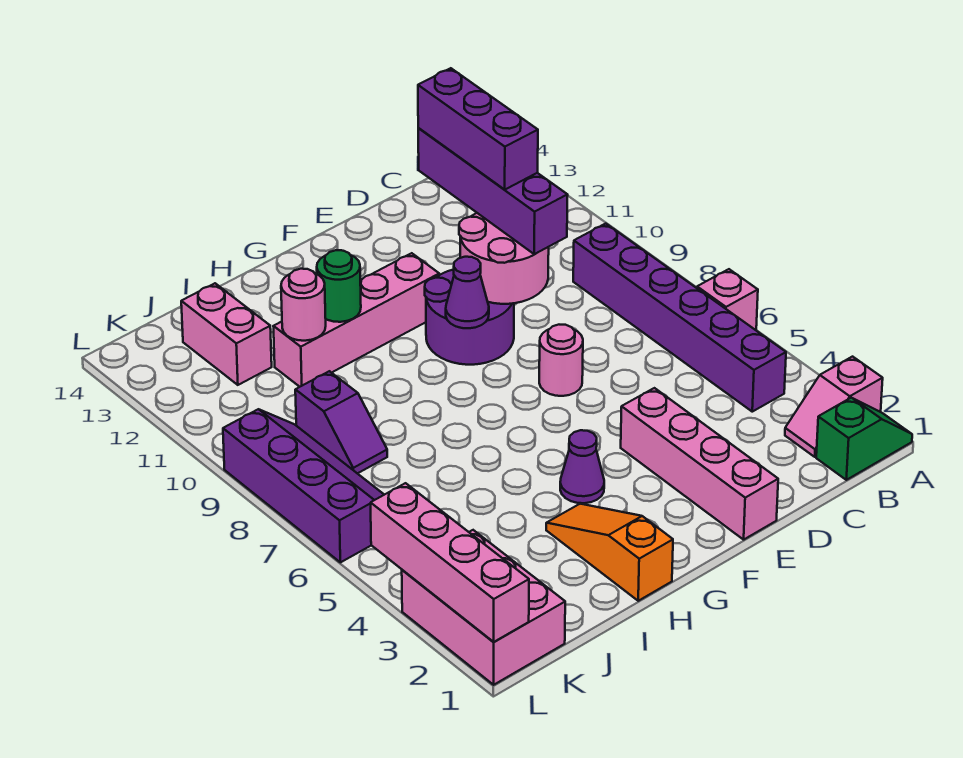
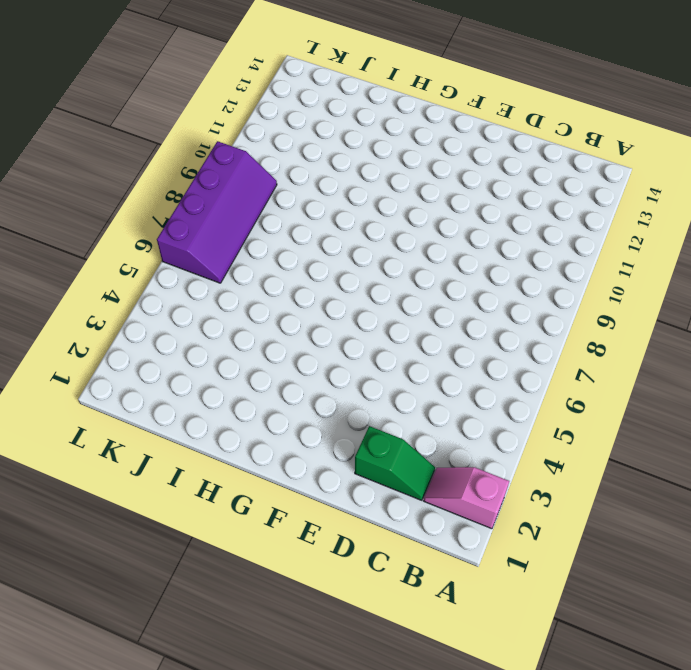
green slope C2:D2 level 1 top D -> green slope A1:B1 level 1 top B
none -> pink brick A6 level 1
none -> purple brick B4:B9 level 1
none -> pink brick E1:E4 level 1

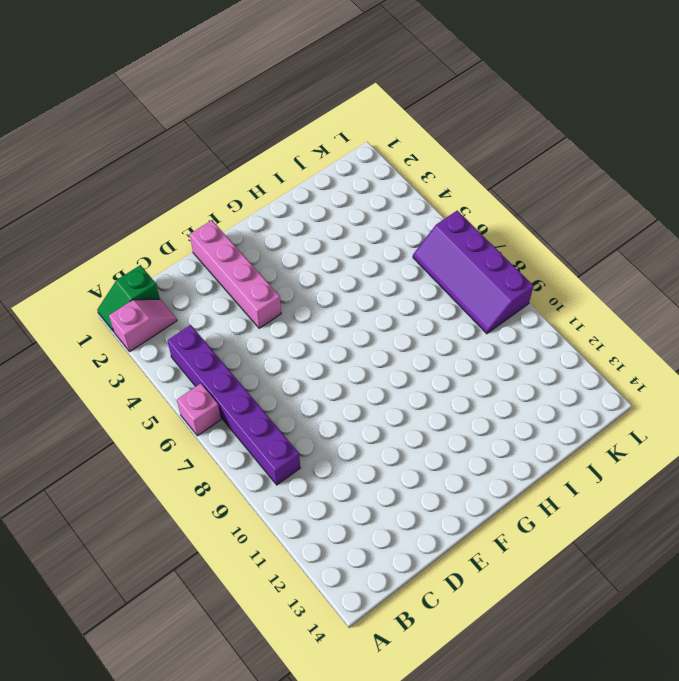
none -> pink round brick E7 level 1
none -> purple round brick E9:F10 level 1
none -> pink brick F11:I11 level 1

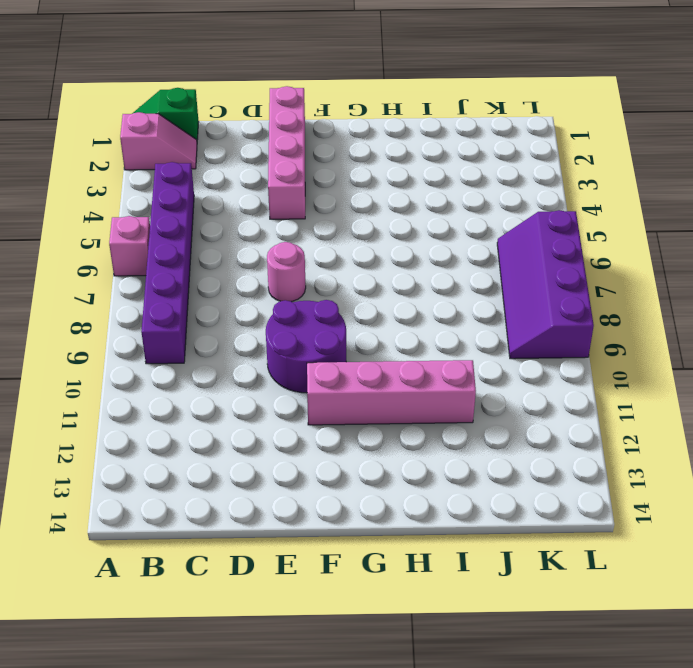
none -> purple cone G4 level 1
none -> orange slope H1:H3 level 1 top 1
none -> purple slope J8:J9 level 1 top 9

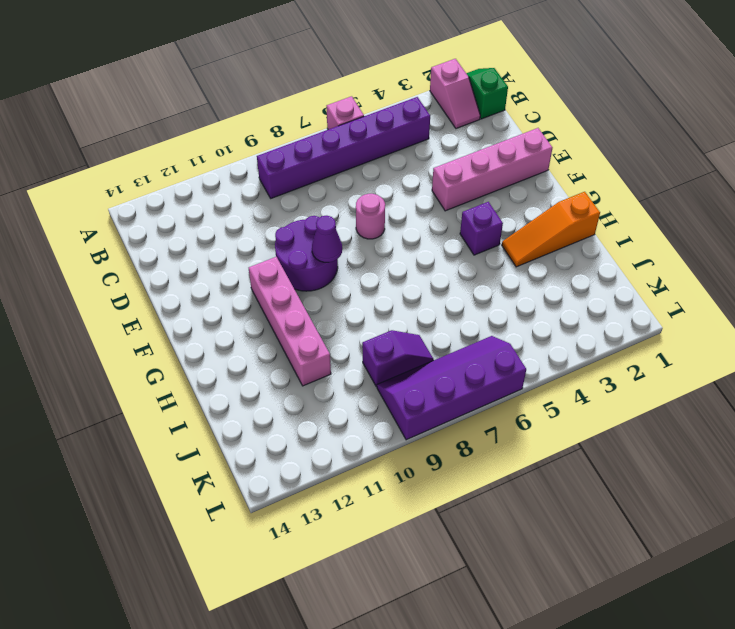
purple brick G4 level 1 -> purple cone G4 level 1
none -> pink brick J12:J13 level 1
none -> pink brick K1:L3 level 1
none -> pink round brick D9:E10 level 2

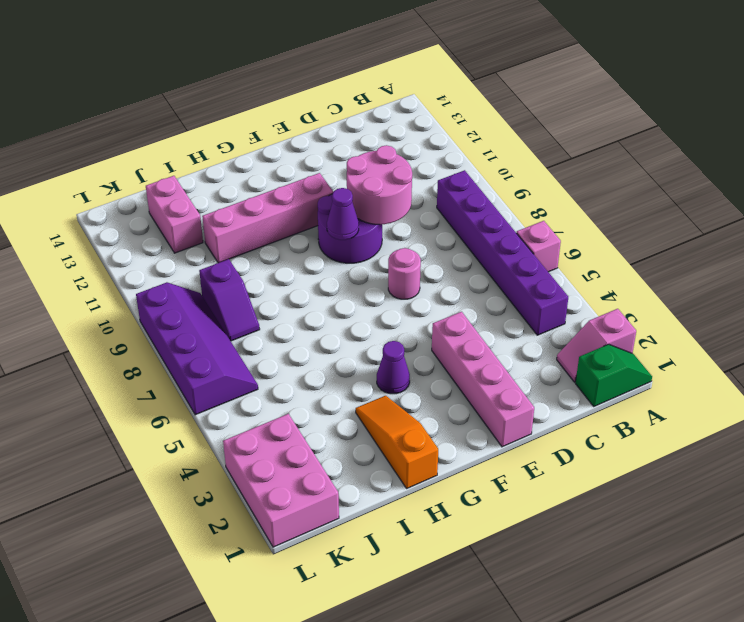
none -> green round brick H11 level 2
none -> pink round brick I11 level 2
none -> pink brick L1:L4 level 2

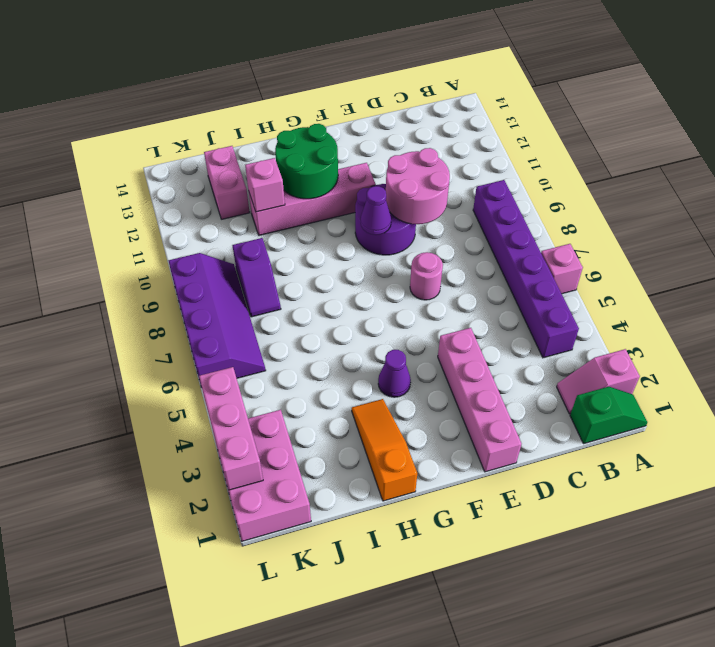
green round brick G11:H12 level 2 -> green round brick H11 level 2
pink brick I11 level 2 -> pink round brick I11 level 2
pink brick L2:L4 level 2 -> pink brick L1:L4 level 2
none -> purple brick D9:D12 level 3
none -> purple brick D10:D12 level 4

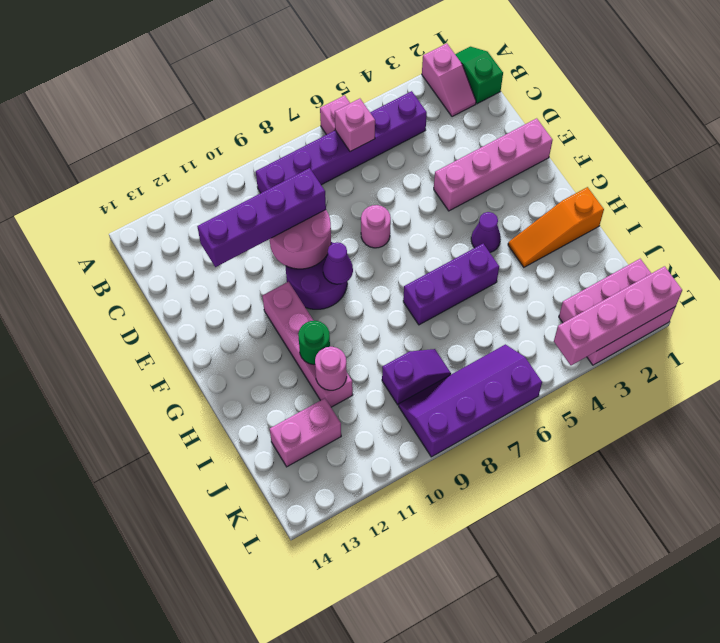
pink brick B6 level 2 -> none
purple brick H5:H7 level 1 -> purple brick D10:D12 level 4

